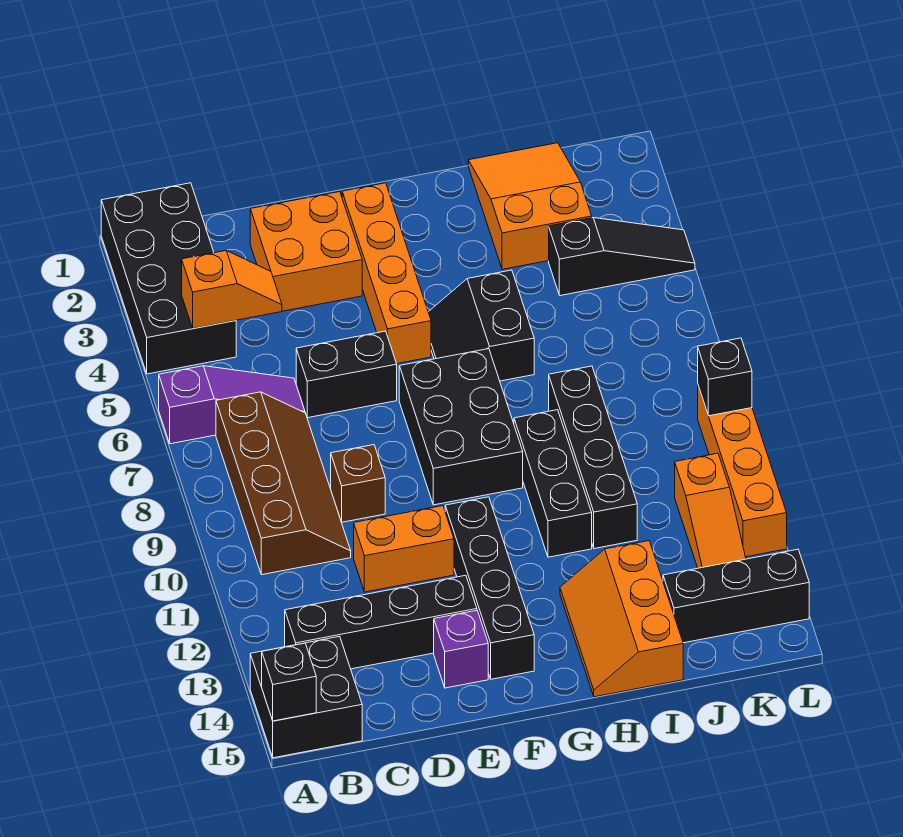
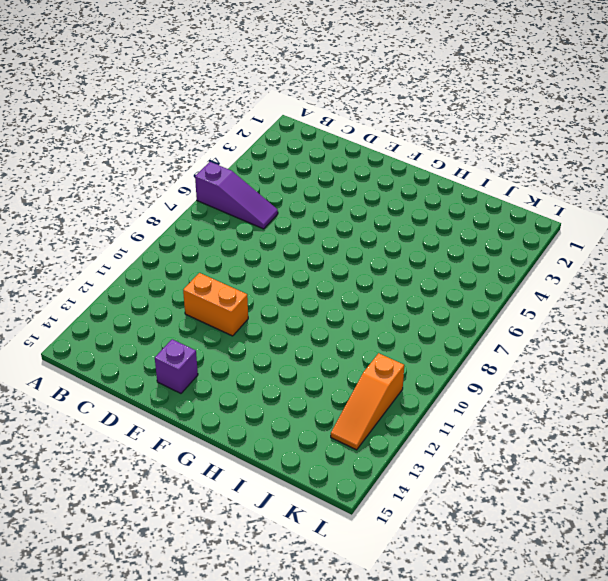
none -> black brick A1:B4 level 1
none -> black brick A14:B15 level 1
none -> brown slope B7:C10 level 1 top B

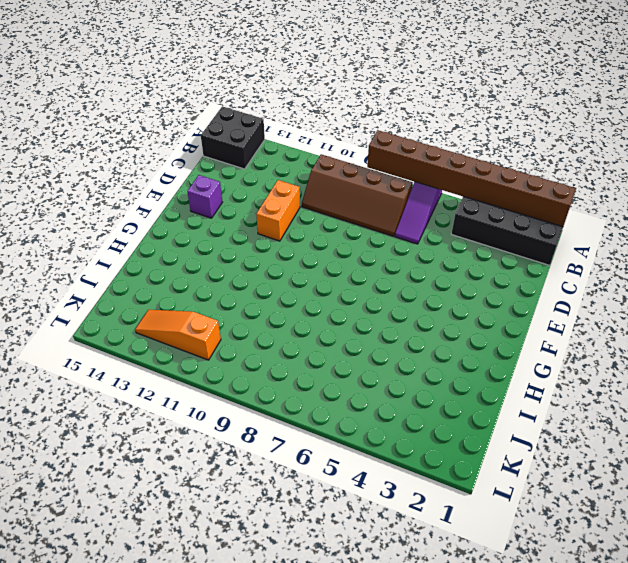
brown brick A1:A8 level 2 -> none
none -> black brick B13:E13 level 1
none -> orange brick D2:E3 level 1
none -> black brick D6:E6 level 1

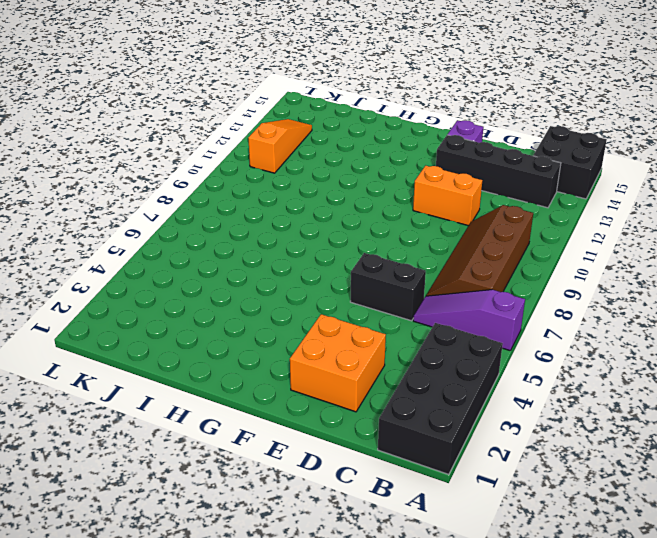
none -> brown brick D9 level 1
none -> orange brick F2:F5 level 1
none -> black brick F7:G9 level 1

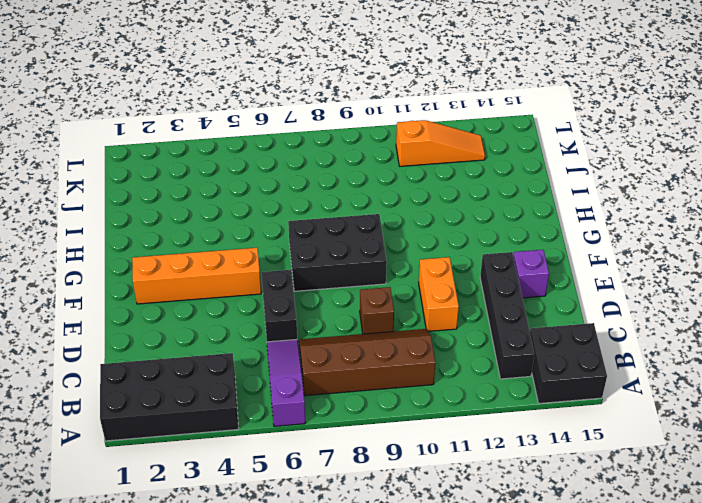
none -> orange brick D2:E3 level 1
none -> black brick F11:F14 level 1
none -> black slope G5:H6 level 1 top H

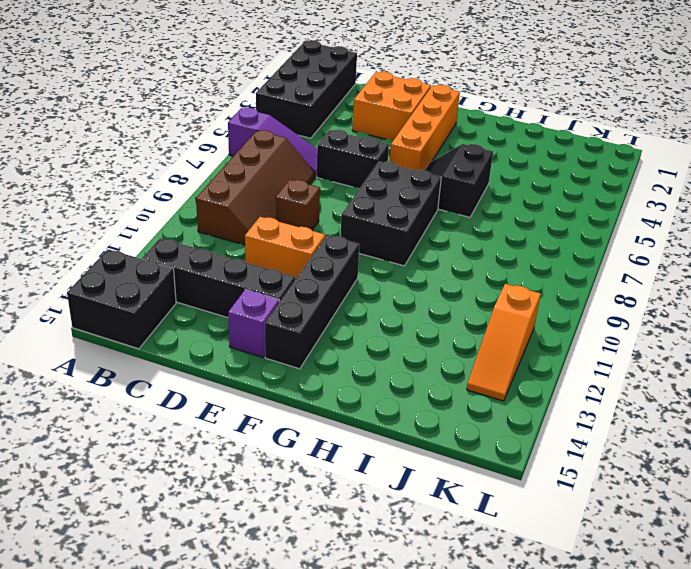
none -> black brick H9:H11 level 1
none -> orange slope H13:I15 level 1 top I
none -> orange slope I1:J3 level 1 top 3

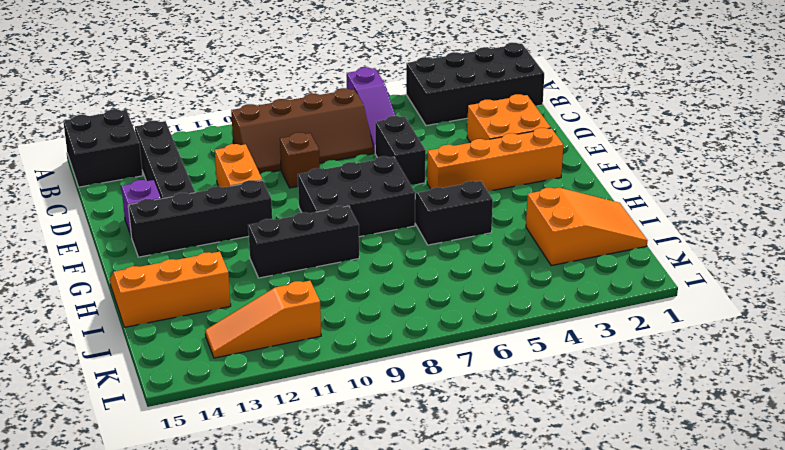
none -> black brick I8:I11 level 1
none -> black slope J4:L4 level 1 top J
none -> black brick J14:L14 level 1

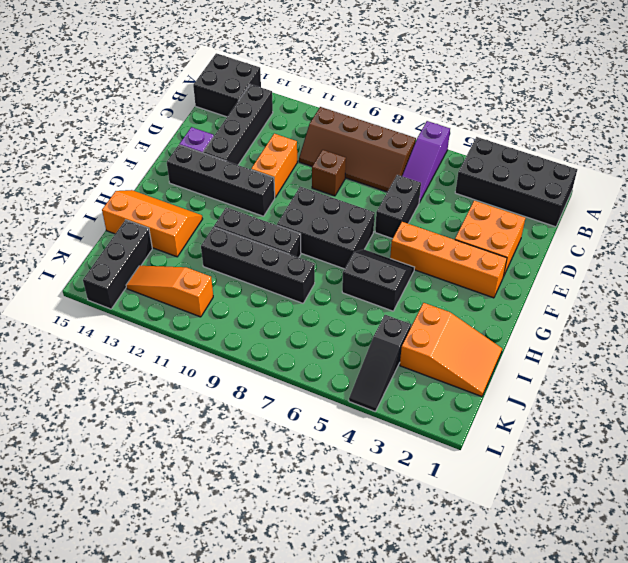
none -> orange brick L9:L12 level 1
none -> black brick A15 level 2
none -> orange slope B4:C4 level 2 top B

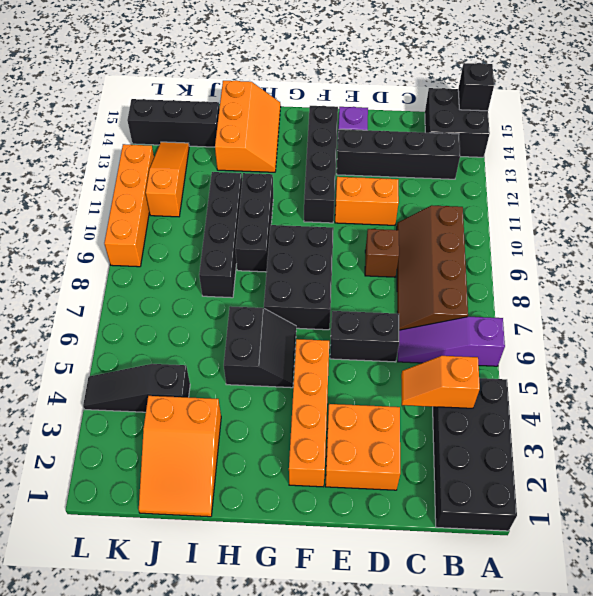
none -> black brick L9 level 2

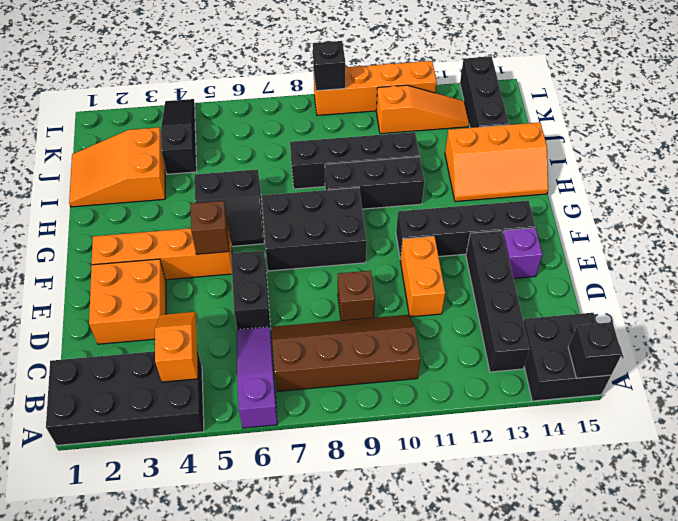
brown brick F5 level 2 -> none

